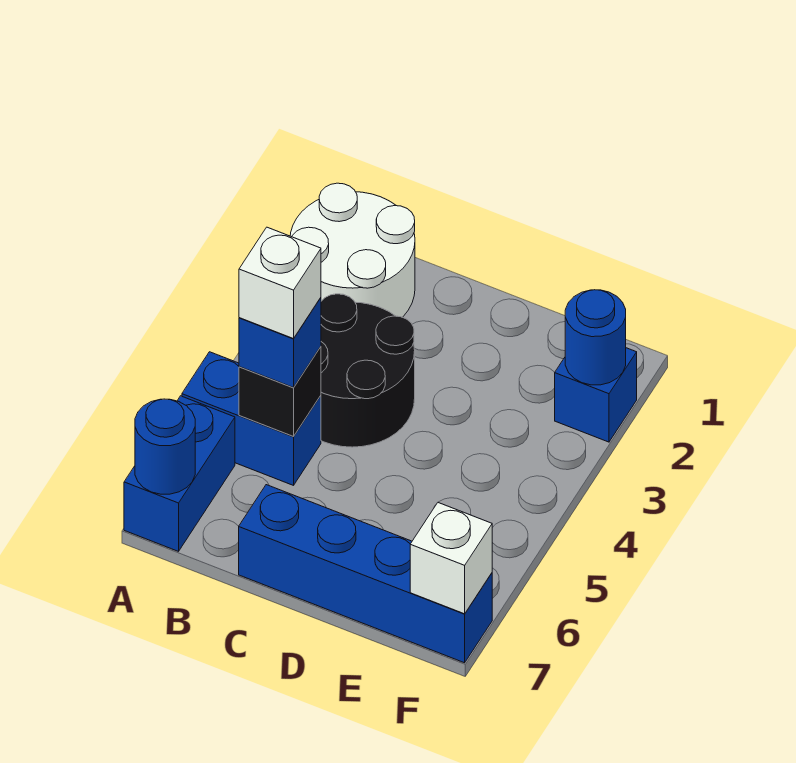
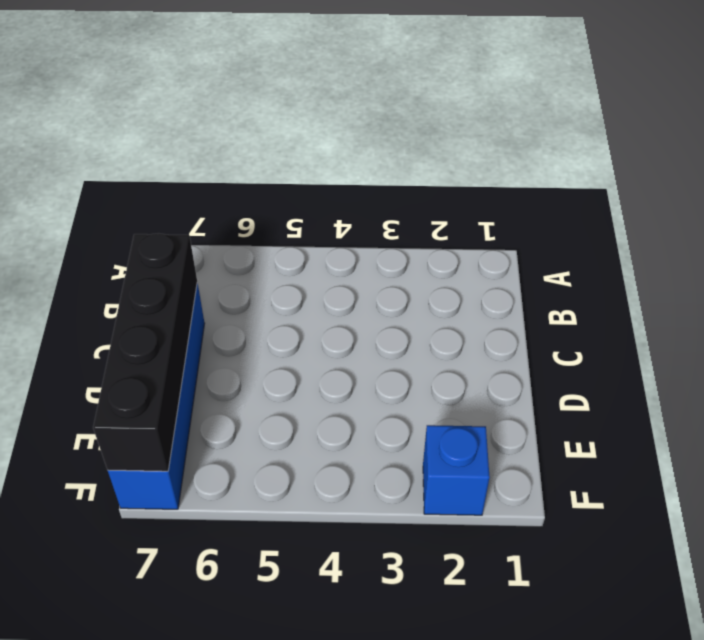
black brick C7:F7 level 2 -> white brick F7 level 2
none -> white round brick A1:B2 level 1
none -> blue brick A5:B5 level 1
none -> blue brick A6:A7 level 1

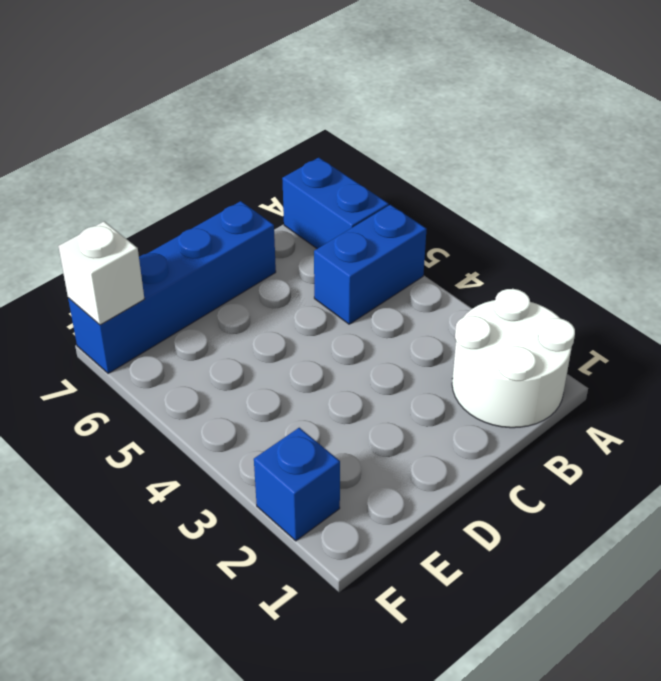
none -> black round brick B3:C4 level 1
none -> blue round brick A7 level 2
none -> black brick B5 level 2

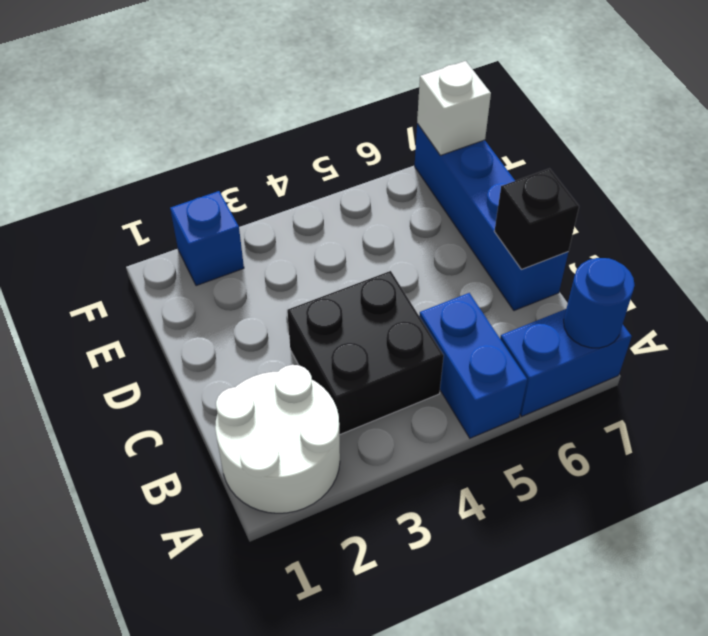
black brick B3:C4 level 1 -> black round brick B3:C4 level 1
black brick C7 level 2 -> black brick B5 level 2
none -> blue round brick F2 level 2
none -> blue brick B5 level 3
none -> white brick B5 level 4

